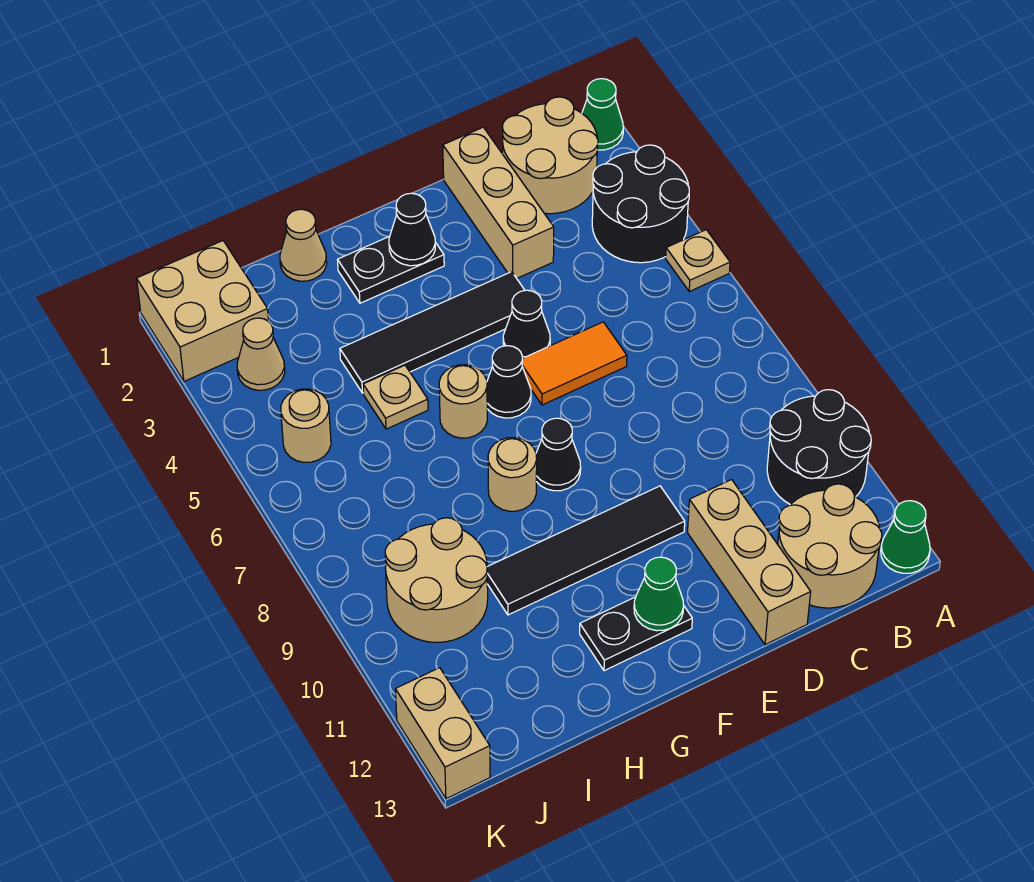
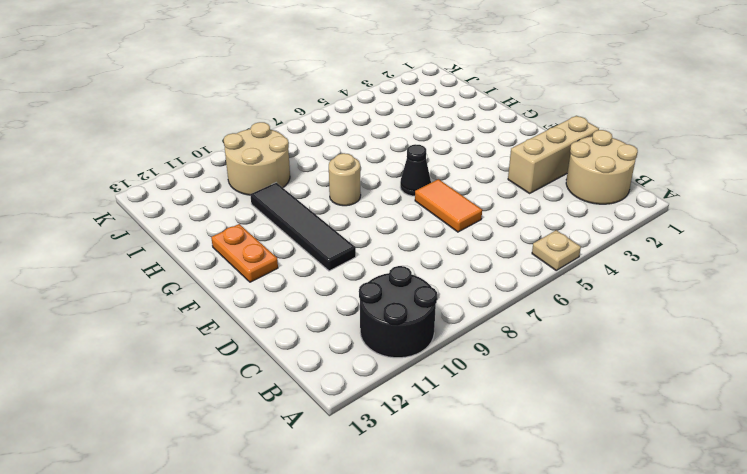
orange plate F12:G12 level 1 -> black plate F12:G12 level 1
none -> green cone A1 level 1
none -> black round brick A3:B4 level 1
none -> green cone A13 level 1

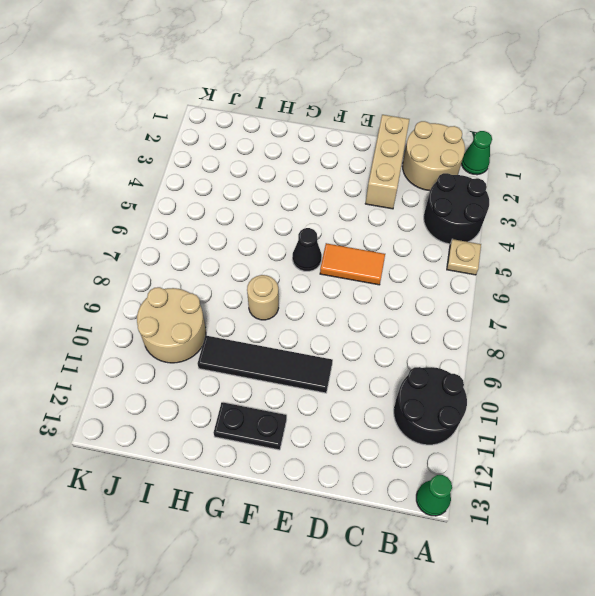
none -> tan round brick B12:C13 level 1
none -> tan brick D11:D13 level 1
none -> black tile E4:H4 level 1

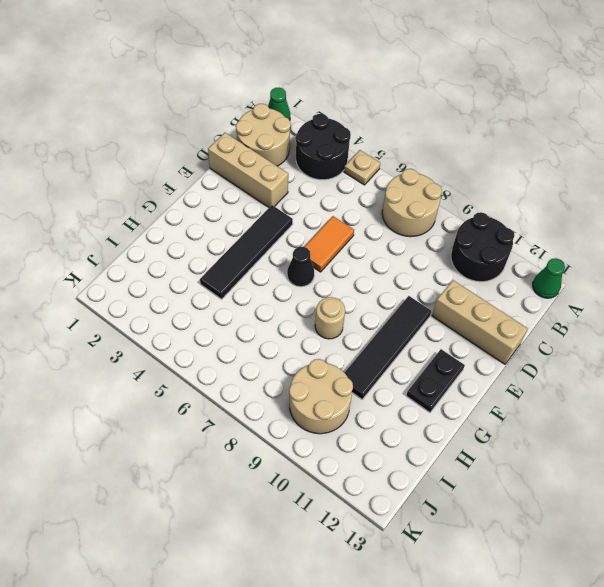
tan round brick A7:B8 level 1 -> tan round brick B12:C13 level 1
none -> black cone E5 level 1
none -> black plate F2:G2 level 1
none -> black cone F8 level 1

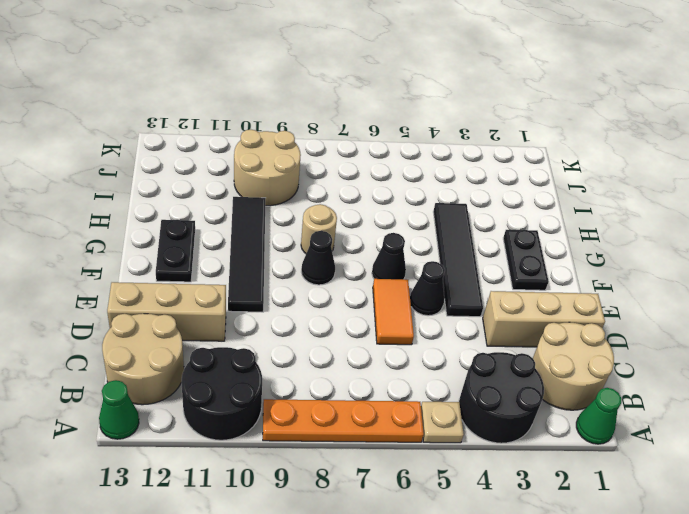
orange plate A6:A9 level 1 -> none
none -> tan round brick G6 level 1
none -> tan cone H1 level 1
none -> tan plate H5 level 1

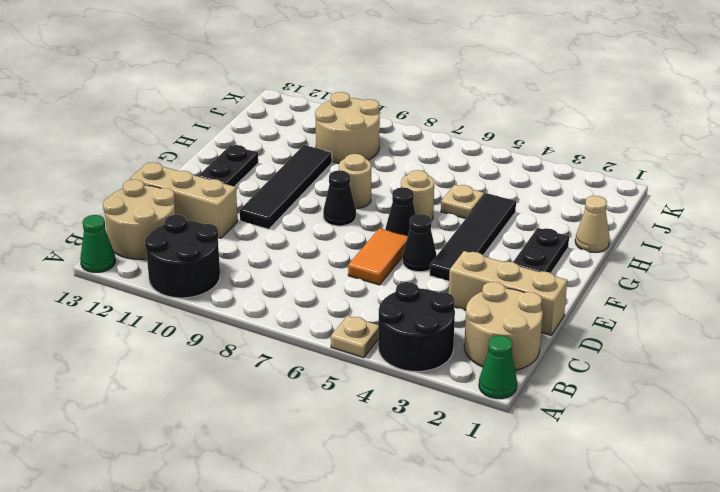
none -> tan brick J1:K2 level 1
none -> tan cone J3 level 1
none -> tan round brick J5 level 1

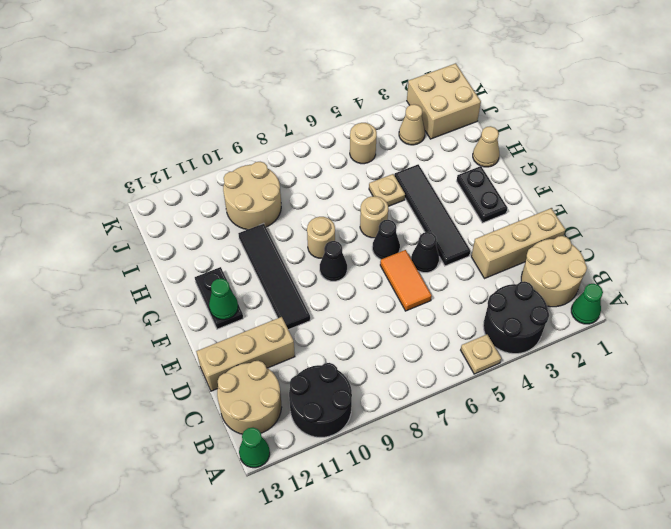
none -> tan brick K12:K13 level 1
none -> black cone F2 level 2

